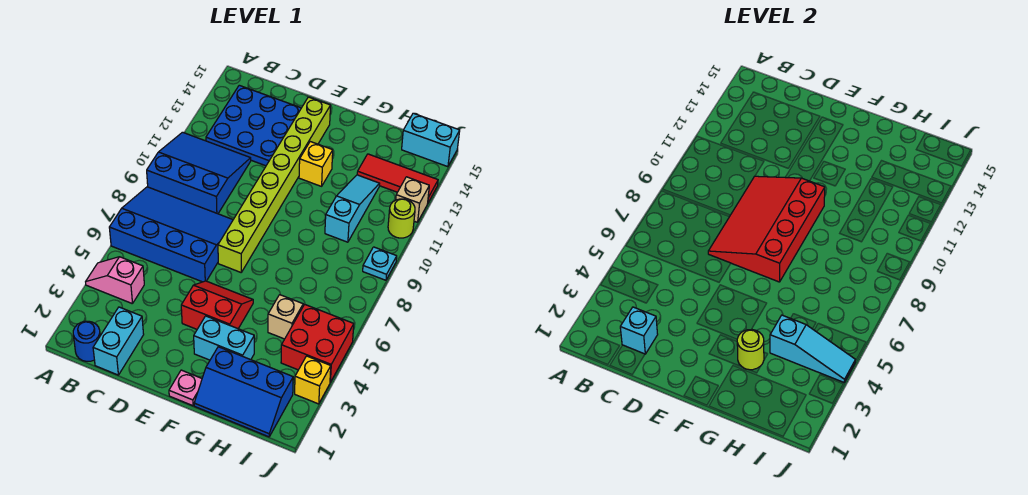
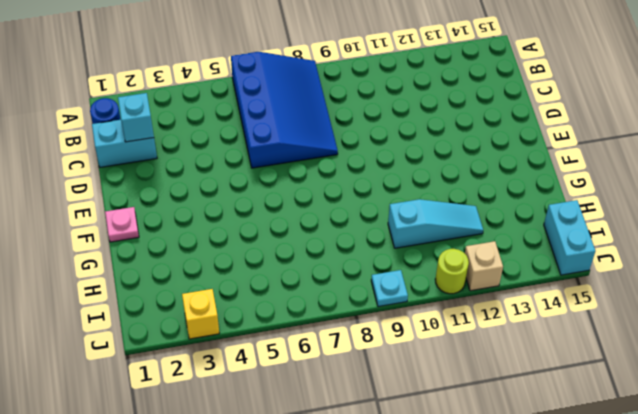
none -> pink slope A4:B4 level 1 top B
none -> blue slope A9:C11 level 1 top 9
none -> blue plate B12:D14 level 1

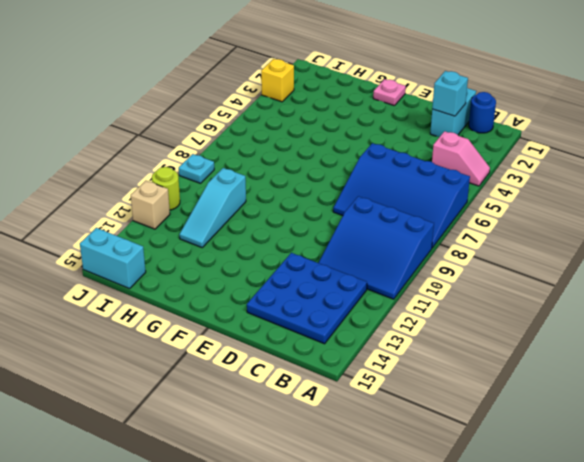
none -> red slope E4:F5 level 1 top 4
none -> lime brick E7:E14 level 1
none -> cyan brick F3:G3 level 1

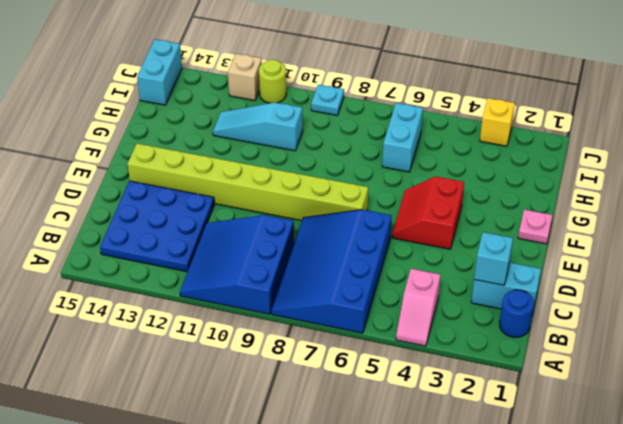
cyan brick H6:I6 level 1 -> cyan brick F3:G3 level 1
none -> yellow brick F12 level 1
none -> blue slope G1:I2 level 1 top 2
none -> tan brick H5 level 1

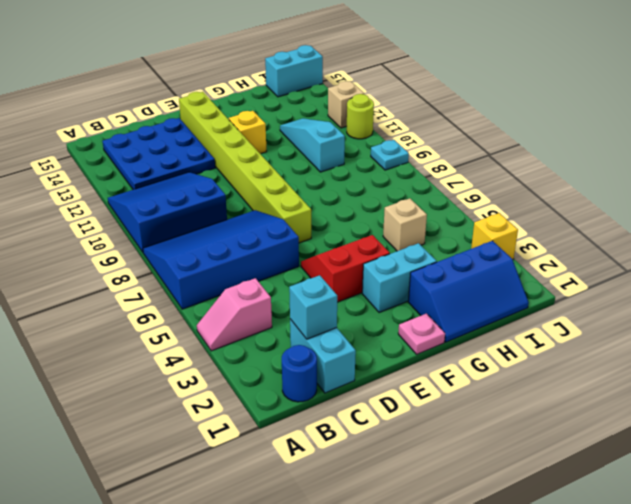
none -> red tile H13:J13 level 1
none -> red brick I4:J5 level 1
none -> red slope D7:F10 level 2 top F

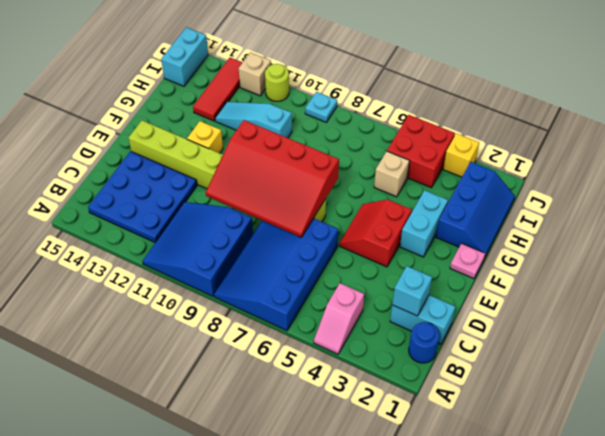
none -> lime round brick G3 level 2
none -> cyan slope H4:J4 level 2 top H

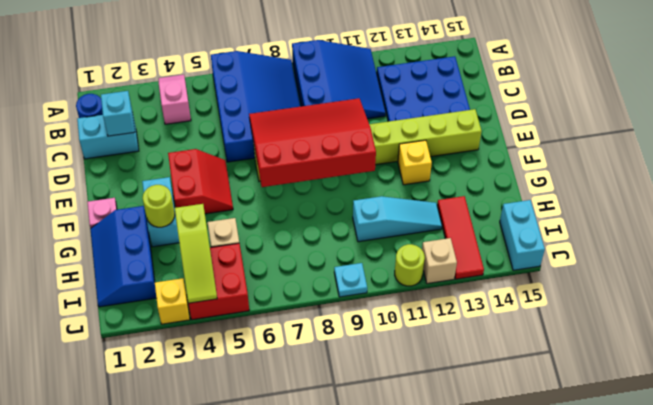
lime slope H4:J4 level 2 top H -> cyan slope H4:J4 level 2 top H

